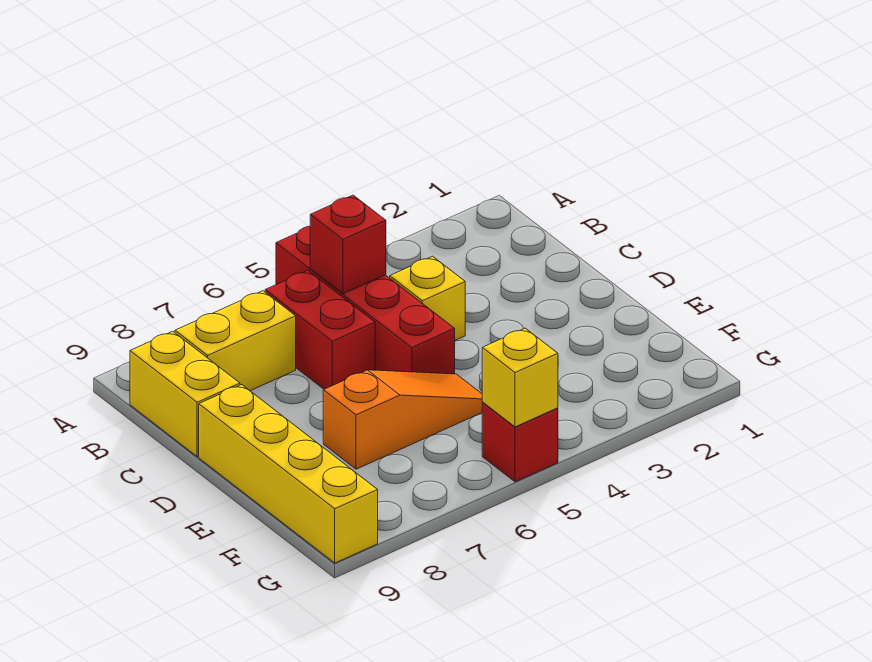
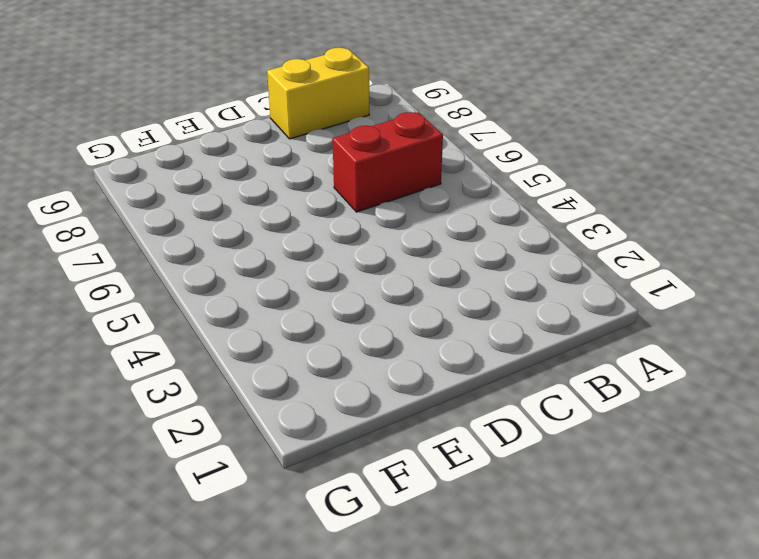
none -> red brick A5:D5 level 1
none -> yellow brick B7:B8 level 1

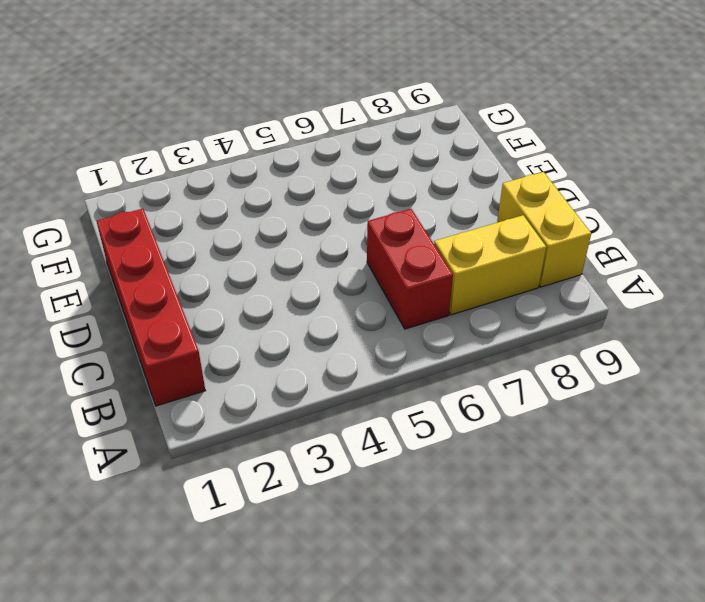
red brick B1:E1 level 1 -> red brick A5:D5 level 1
none -> yellow brick C4 level 1
none -> yellow brick D9:G9 level 1

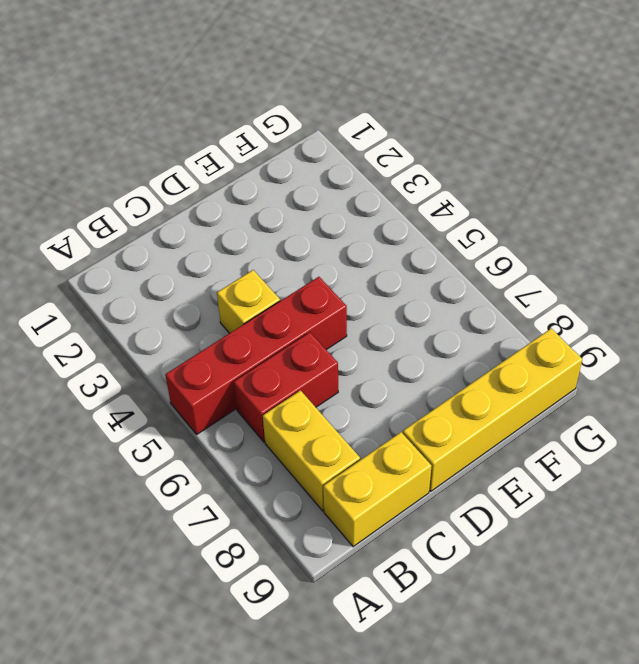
none -> orange slope E5:E7 level 1 top 7
none -> red brick G5 level 1

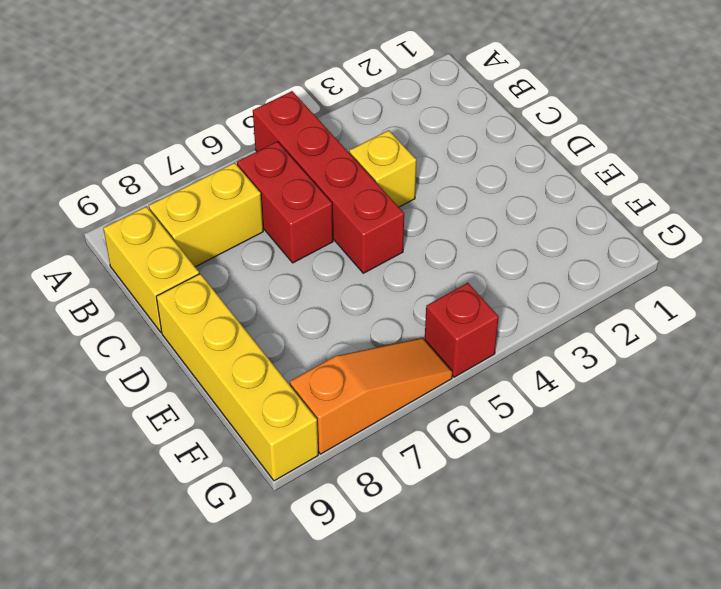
orange slope G6:G8 level 1 top 8 -> orange slope E5:E7 level 1 top 7
none -> red brick B5 level 2
none -> yellow brick G5 level 2

